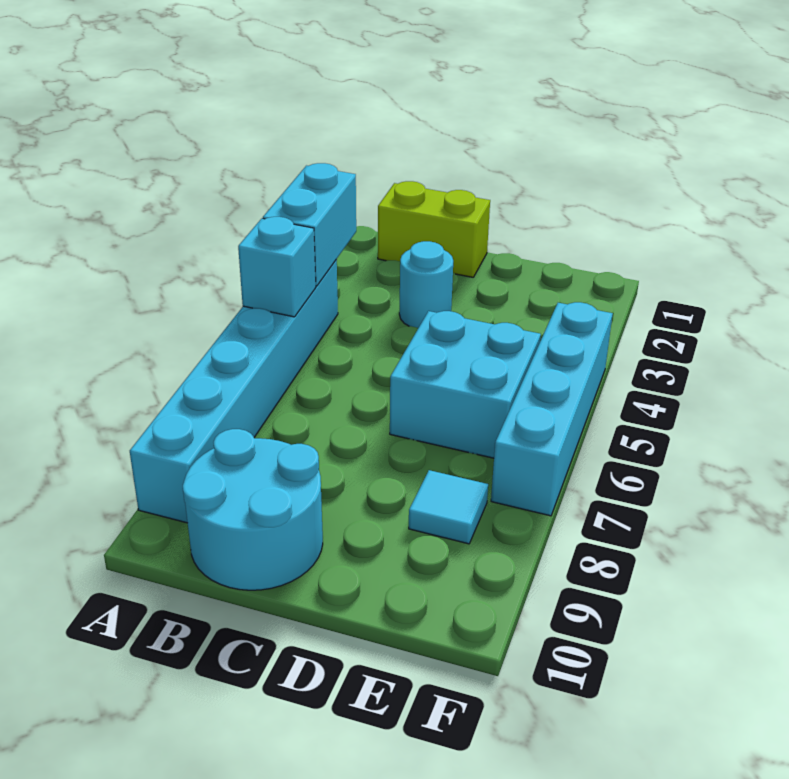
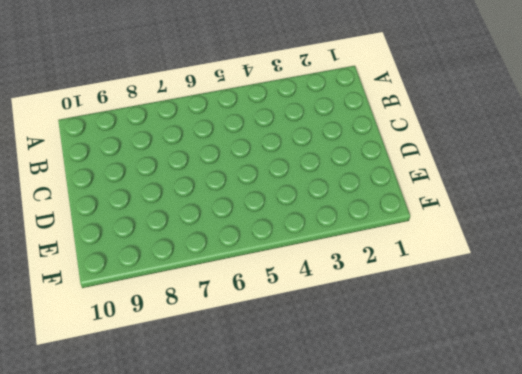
none -> cyan brick A4:A9 level 1
none -> lime brick B1:C1 level 1

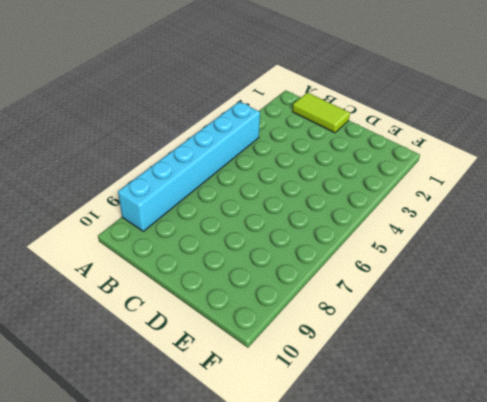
lime tile B1:C1 level 1 -> lime brick B1:C1 level 1
none -> cyan round brick B9:C10 level 1
none -> cyan round brick C3 level 1

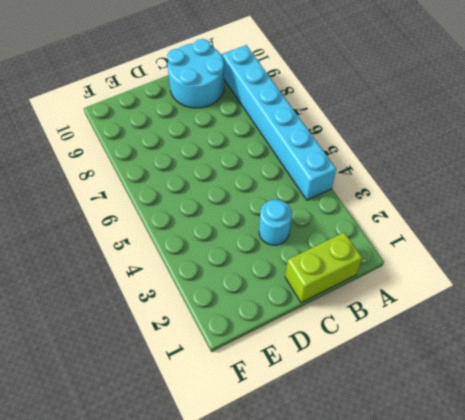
none -> cyan brick D5:E6 level 1
none -> cyan tile E8 level 1

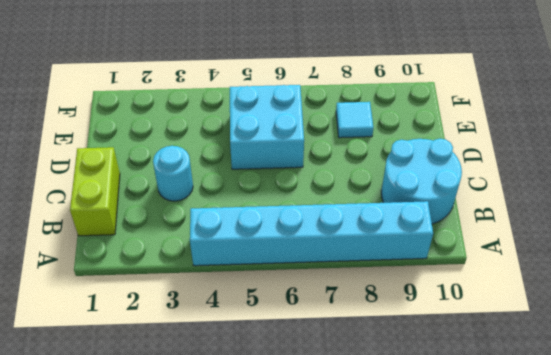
none -> cyan brick F4:F7 level 1
none -> cyan brick A3:A4 level 2

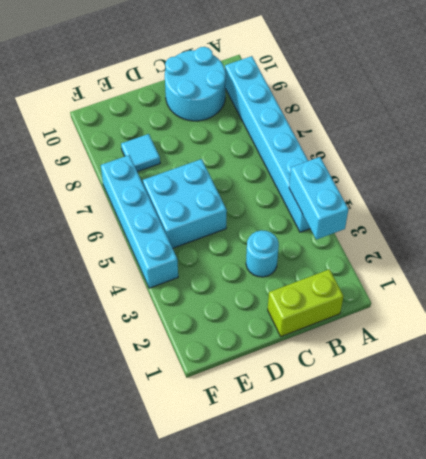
none -> cyan brick A5 level 2

